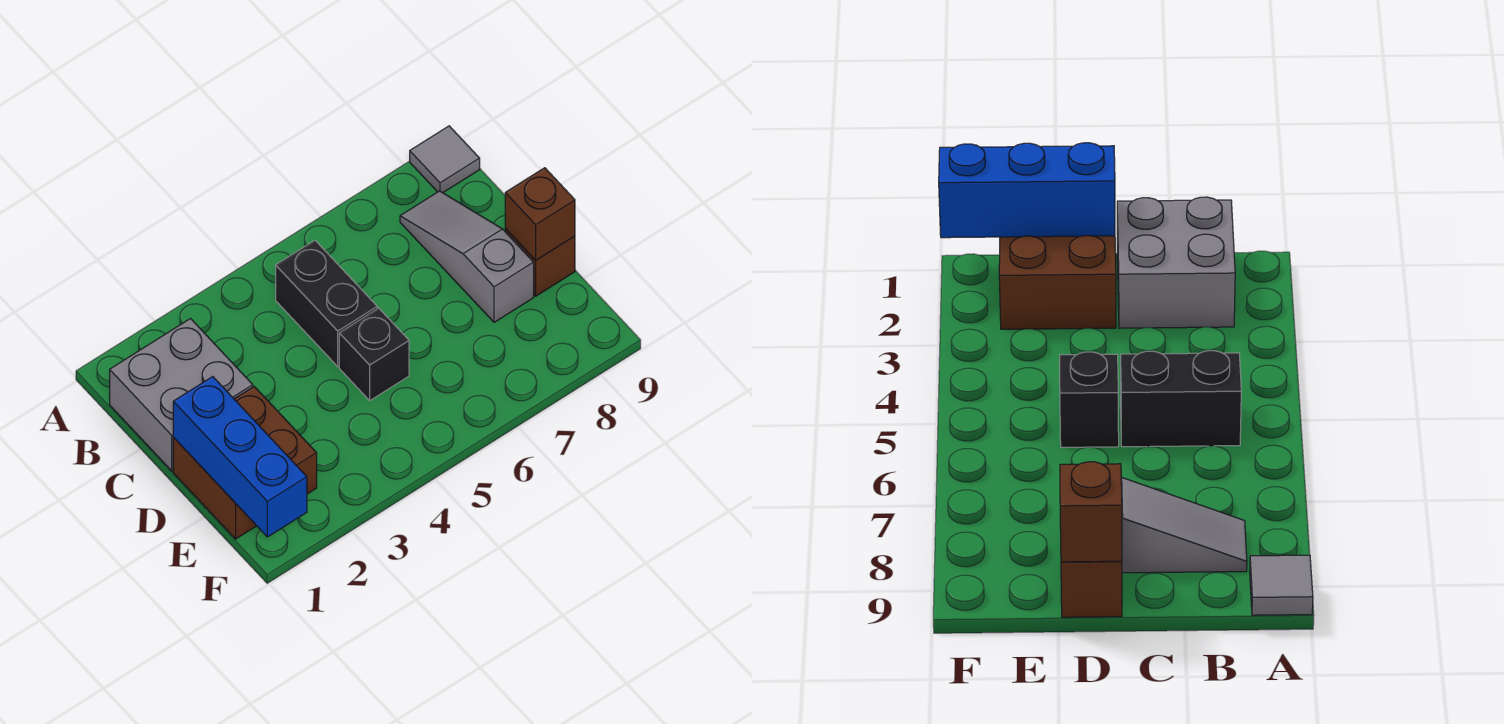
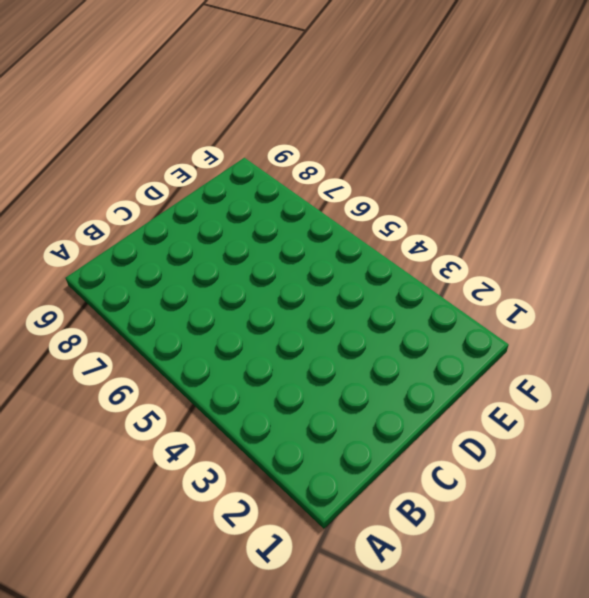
none -> grey tile A9 level 1
none -> grey brick B1:C2 level 1

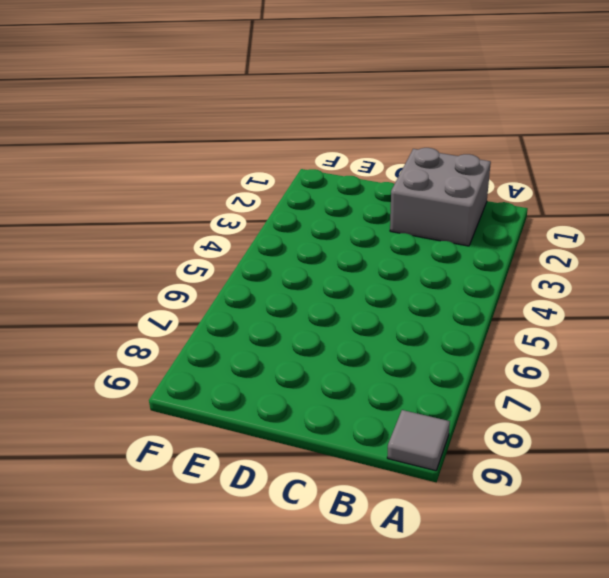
none -> black brick B5:C5 level 1
none -> grey slope B8:D8 level 1 top D

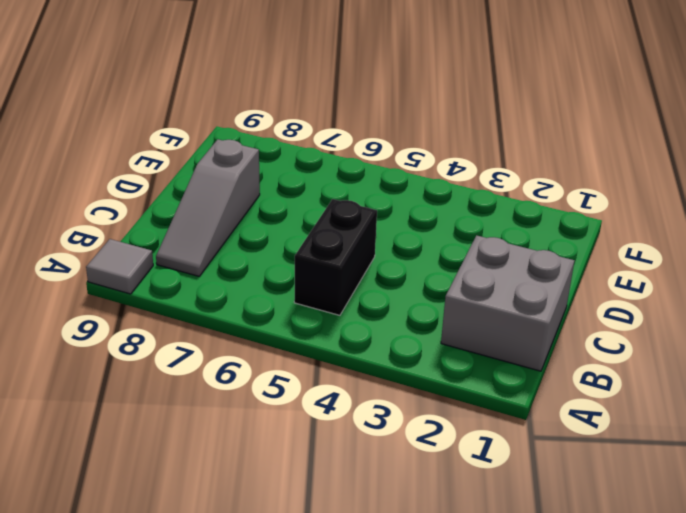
none -> brown brick D1:E2 level 1
none -> black brick D5 level 1

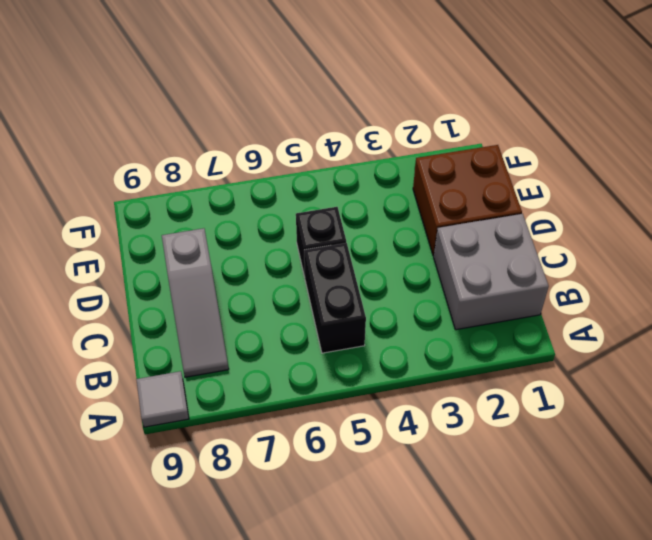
none -> brown brick D9 level 1
none -> blue brick D1:F1 level 2

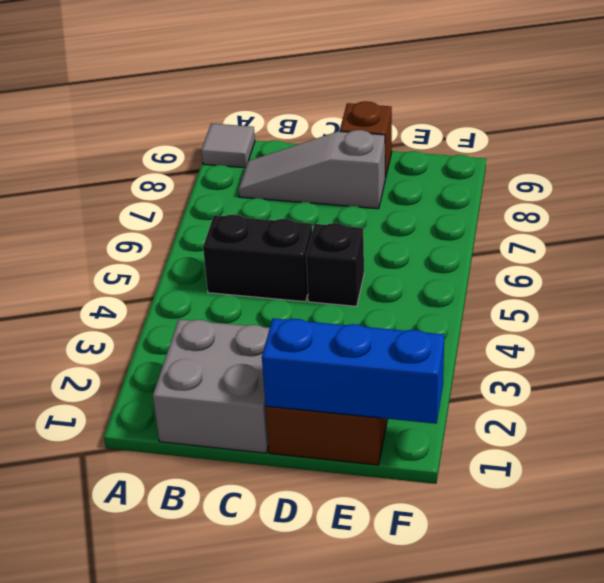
none -> brown brick D9 level 2

